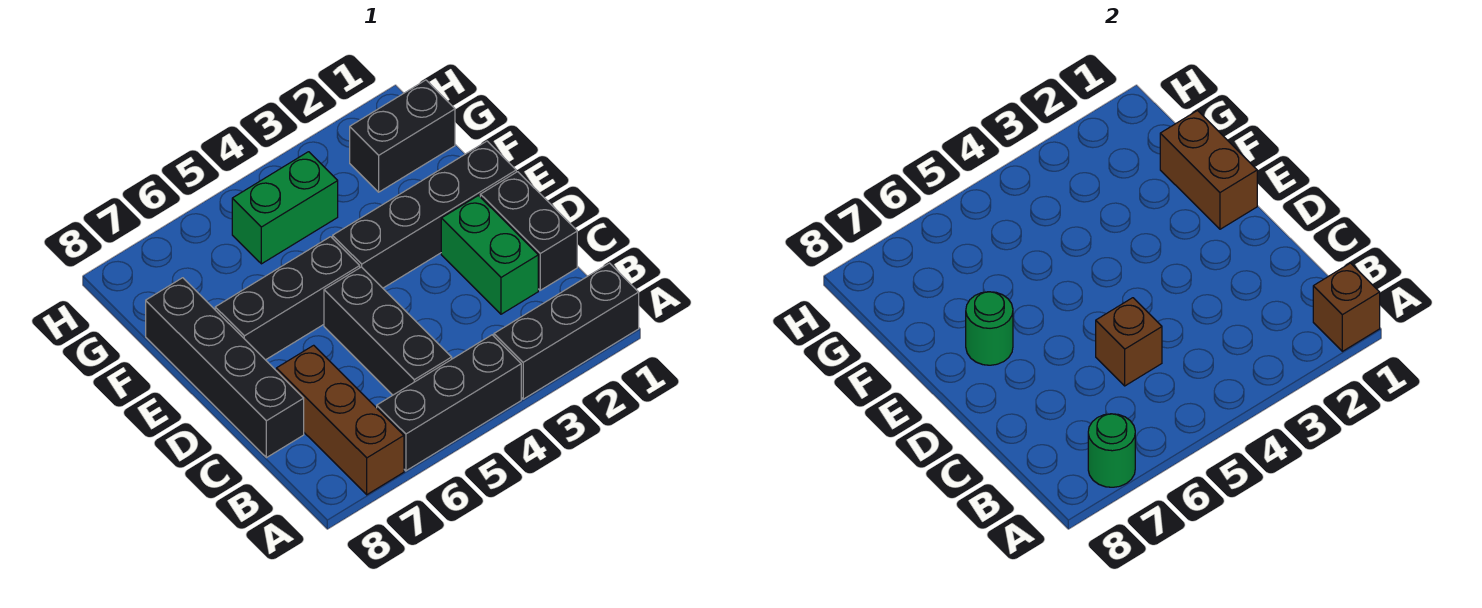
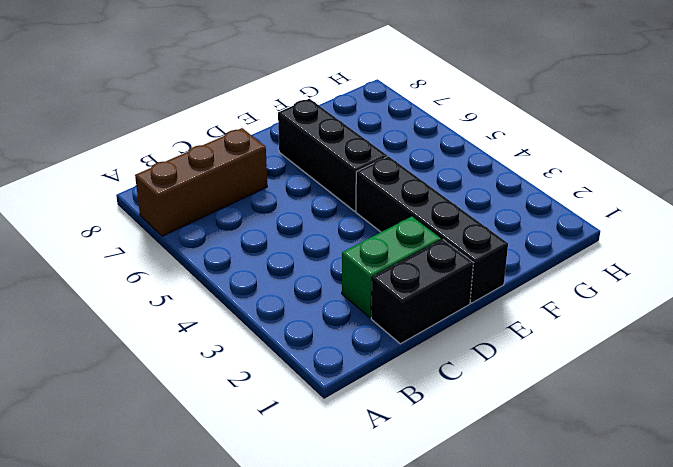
none -> black brick A1:A3 level 1
none -> black brick A4:A6 level 1
none -> black brick B5:D5 level 1

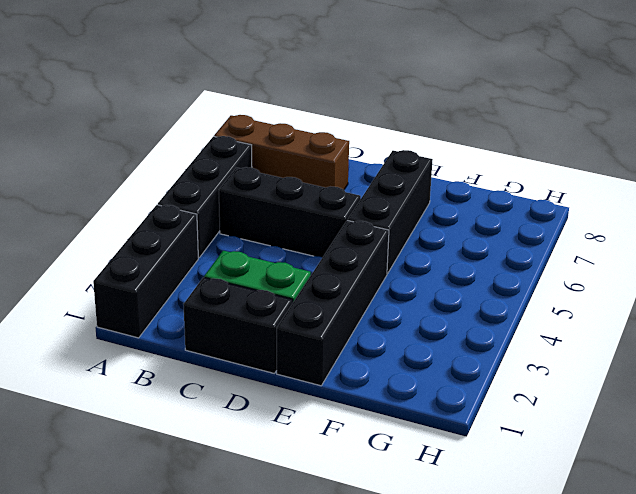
none -> black brick C8:F8 level 1
none -> black brick G1:G2 level 1
none -> green brick G4:G5 level 1

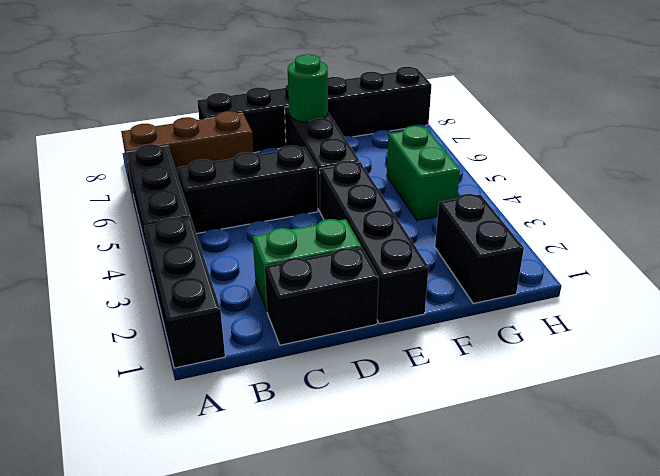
black brick C8:H8 level 1 -> black brick C8:F8 level 1
none -> brown brick A1 level 2
none -> green round brick A7 level 2
none -> brown brick C5 level 2

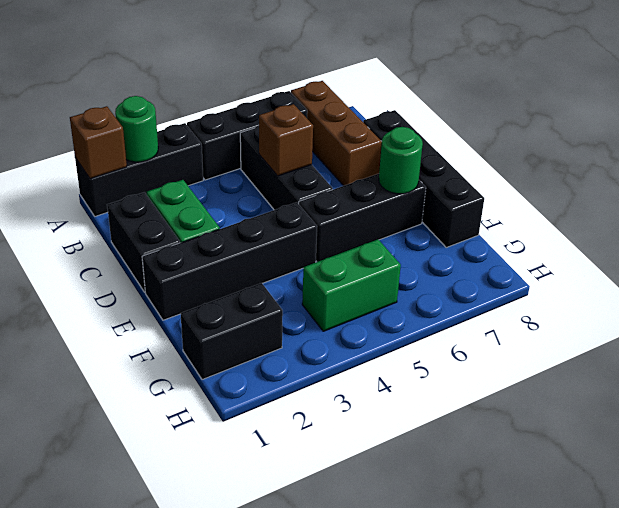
green round brick A2 level 2 -> green round brick A7 level 2
none -> brown brick E1:F1 level 2

